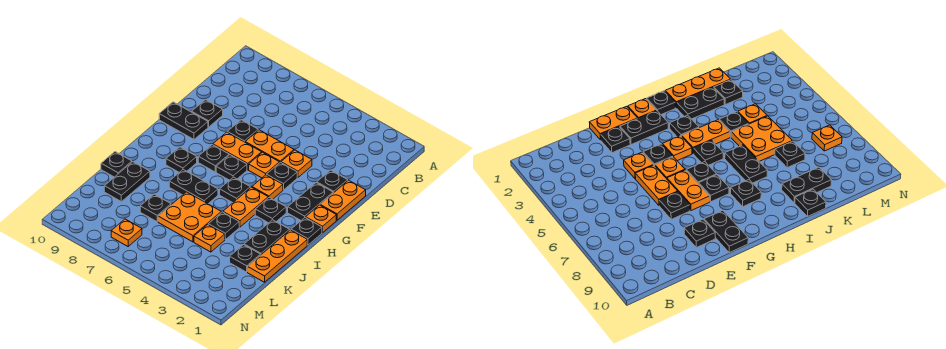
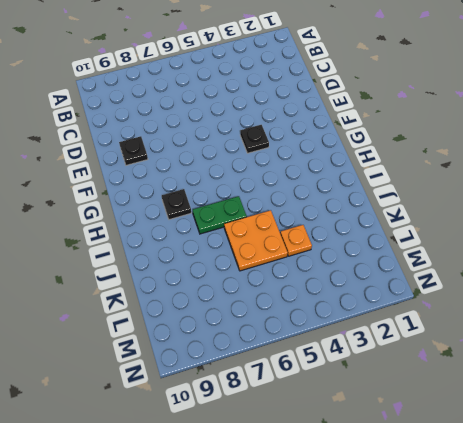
green plate I6:I7 level 1 -> black plate I6:I7 level 1
none -> orange plate E1:F1 level 1
none -> black plate E2 level 1
none -> orange plate E4 level 1
none -> orange plate E5:E6 level 1

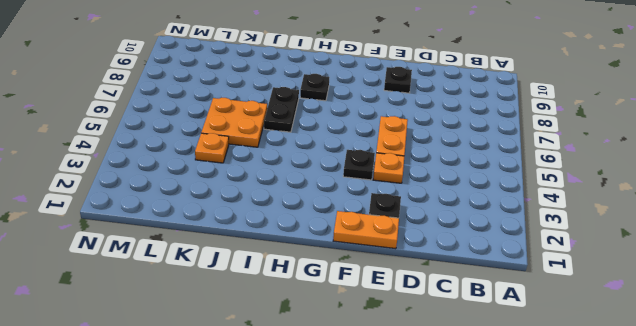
none -> black plate E7 level 1
none -> black plate F2:G2 level 1
none -> orange plate F5 level 1
none -> orange plate F6:F7 level 1

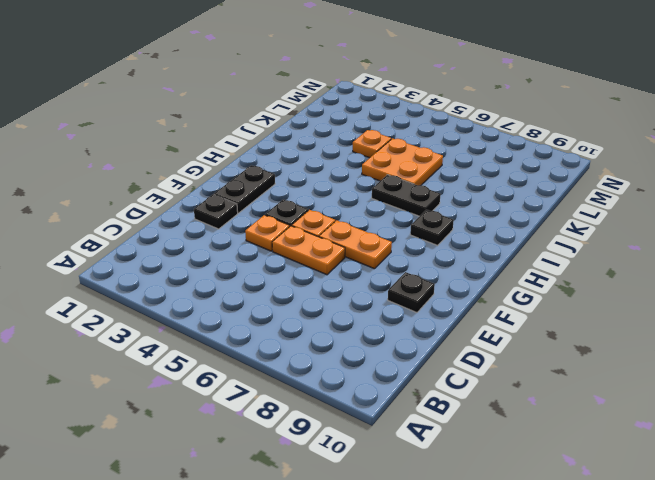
none -> orange plate E1:F1 level 1
none -> black plate E7 level 1
none -> black plate F9:F10 level 1
none -> orange plate G1 level 1

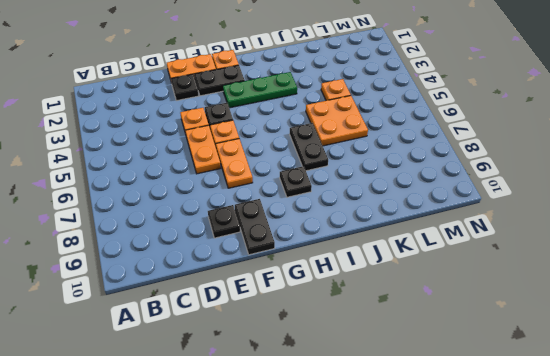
green plate G3:I3 level 1 -> black plate H3 level 1
none -> black plate E7 level 1
none -> orange plate G4 level 1
none -> black plate G6 level 1
none -> black plate G7 level 1

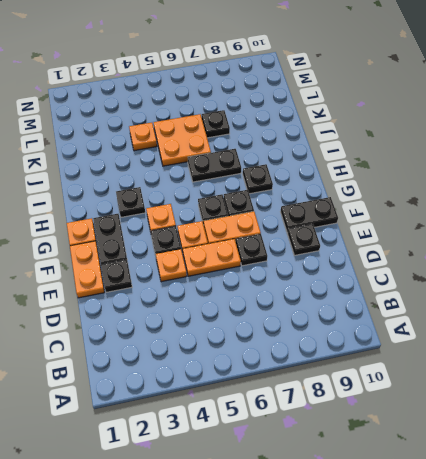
none -> black plate H1 level 1
none -> orange plate H4:I4 level 1
none -> black plate H5 level 1
none -> orange plate I1:K1 level 1

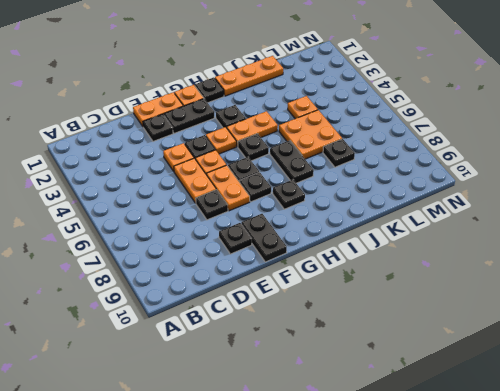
none -> black plate I2:J2 level 1
none -> black plate J4 level 1
none -> black plate J9:K9 level 1
none -> black plate J10 level 1

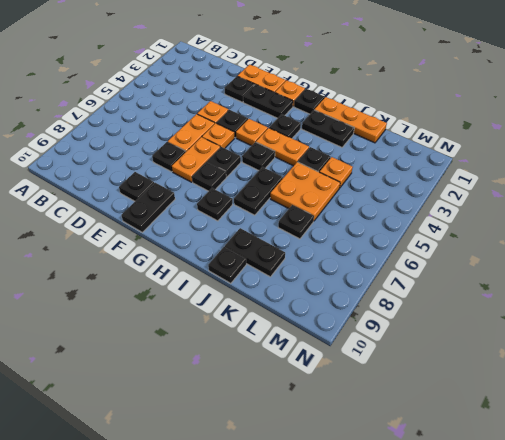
none -> black plate K2 level 1
none -> orange plate M7 level 1

